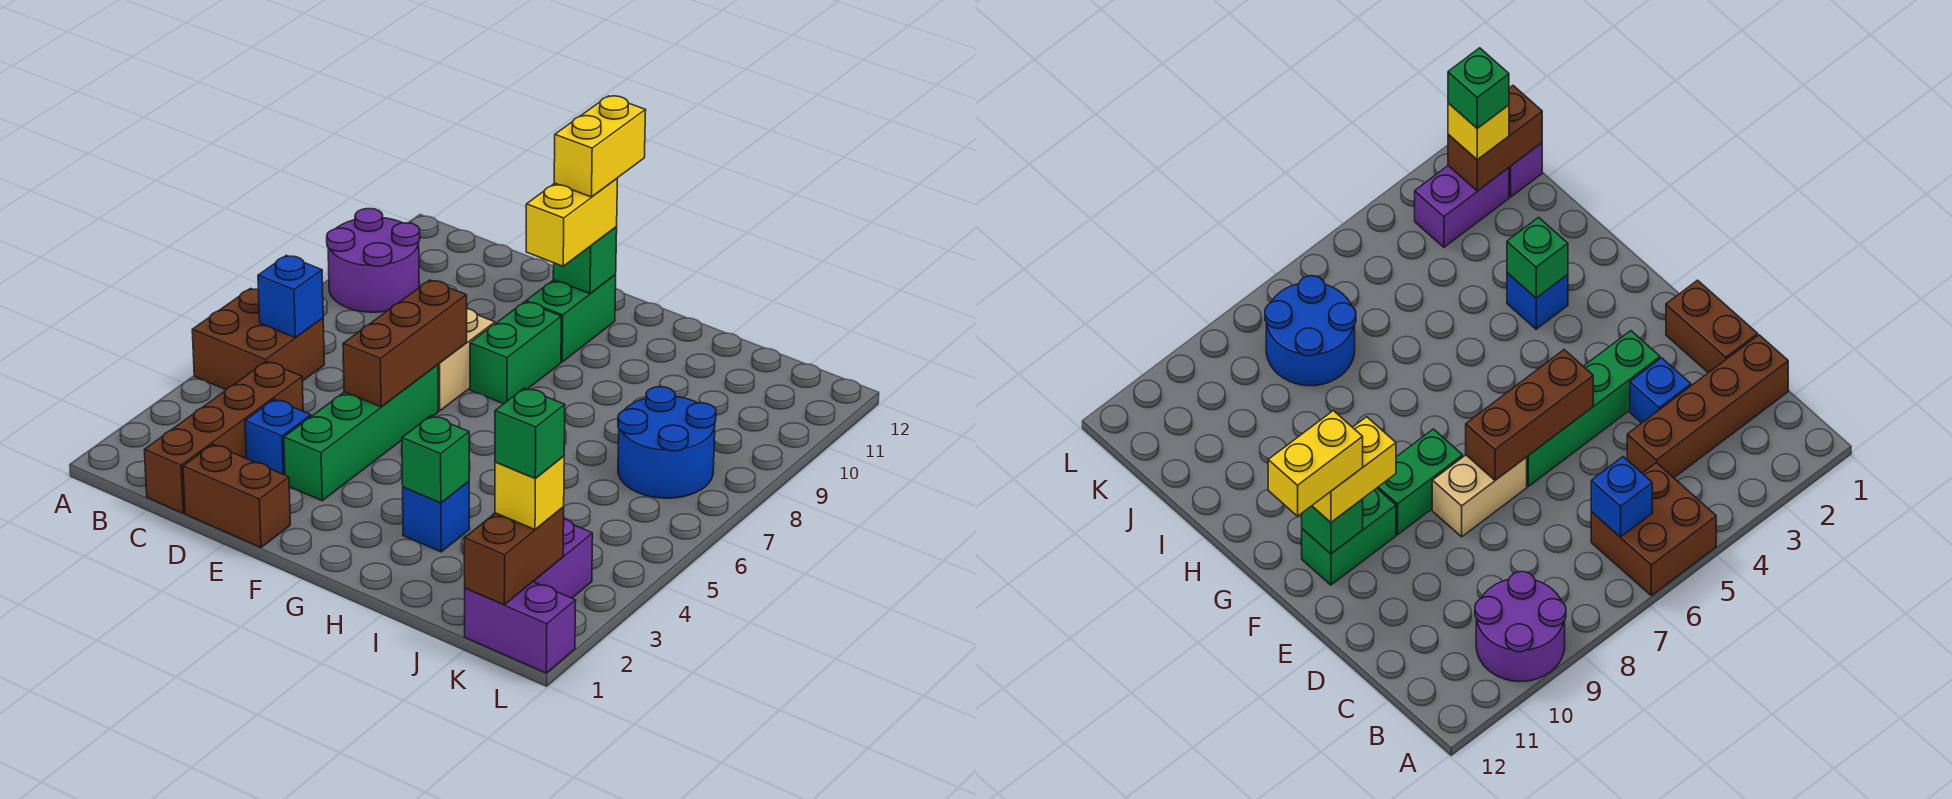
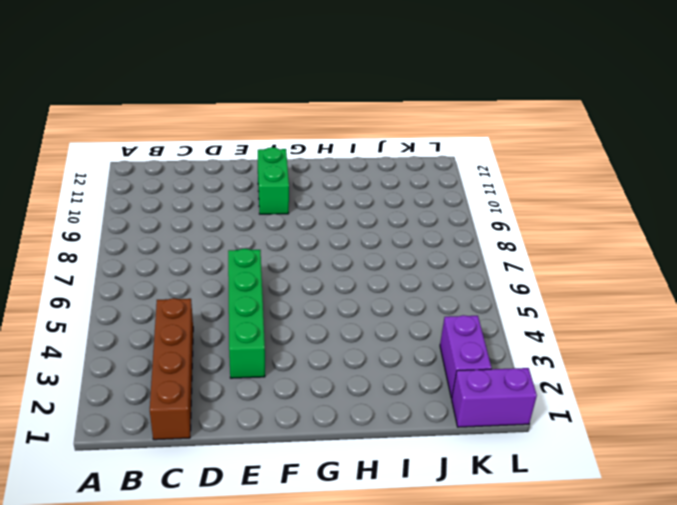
none -> brown brick A5:B6 level 1
none -> purple round brick A9:B10 level 1
none -> brown brick D1:E1 level 1

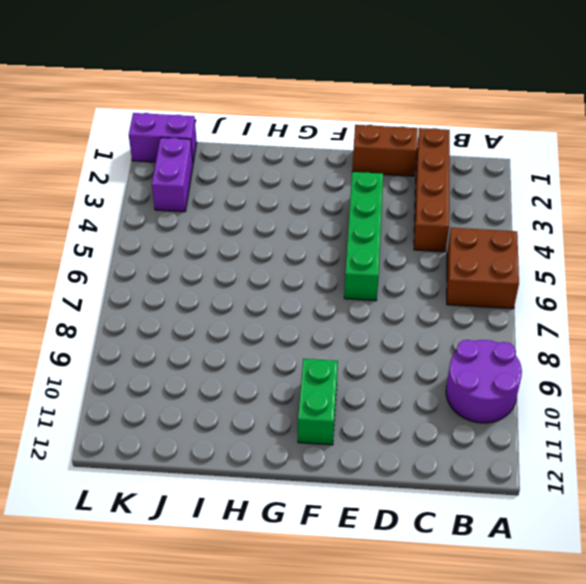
none -> blue brick D3 level 1
none -> tan brick E7:E8 level 1
none -> green brick F8:F9 level 1

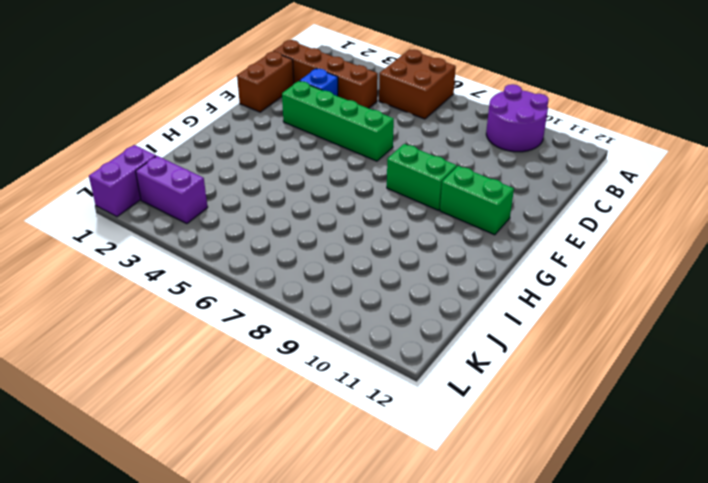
none -> tan brick E7:E8 level 1
none -> blue brick H3 level 1
none -> blue round brick J7:K8 level 1

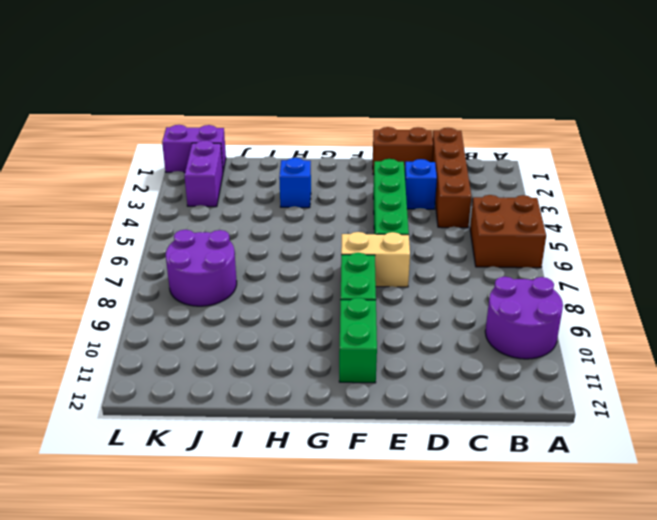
tan brick E7:F7 level 1 -> tan brick E7:E8 level 1
purple round brick J7:K8 level 1 -> blue round brick J7:K8 level 1
none -> blue brick B6 level 2
none -> brown brick E5:E7 level 2
none -> green brick F11 level 2

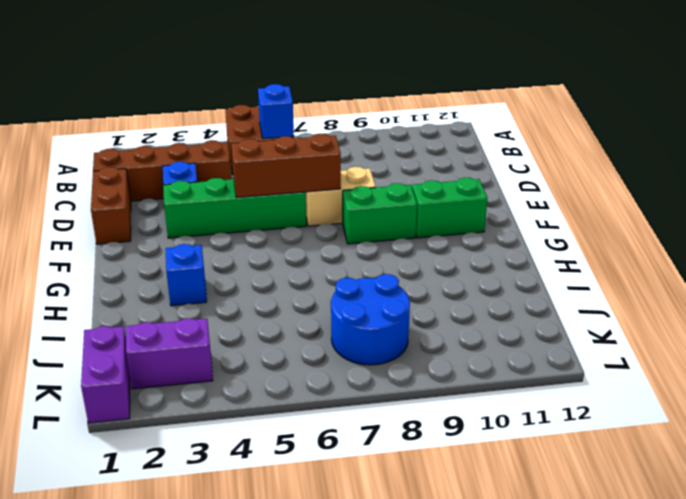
none -> purple round brick A9:B10 level 1
none -> green brick F11 level 2
none -> green brick H3 level 2

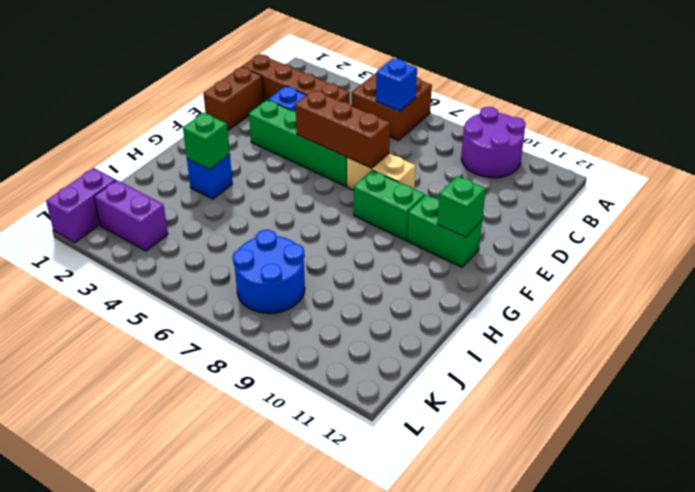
none -> brown brick K1:K2 level 2
none -> yellow brick F10:F11 level 3
none -> yellow brick K2 level 3

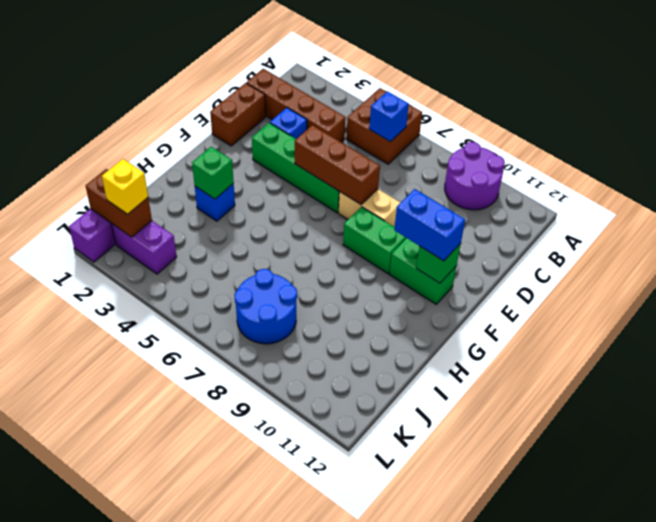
blue brick F10:F11 level 3 -> yellow brick F10:F11 level 3
none -> yellow brick F11:F12 level 4
none -> green brick K2 level 4

